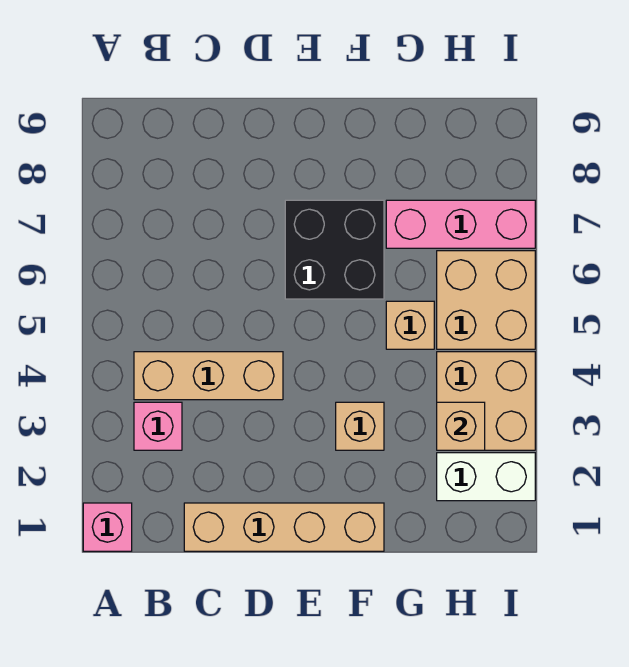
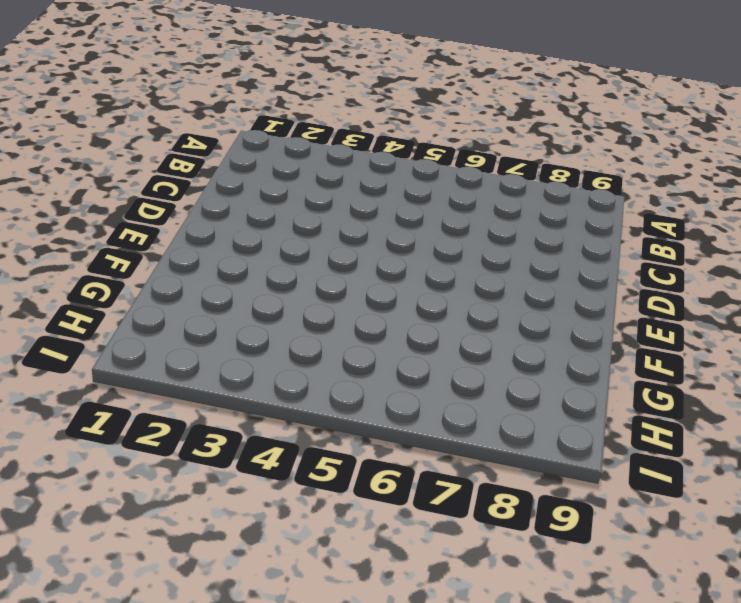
none -> pink brick A1 level 1
none -> pink brick B3 level 1
none -> tan brick B4:D4 level 1

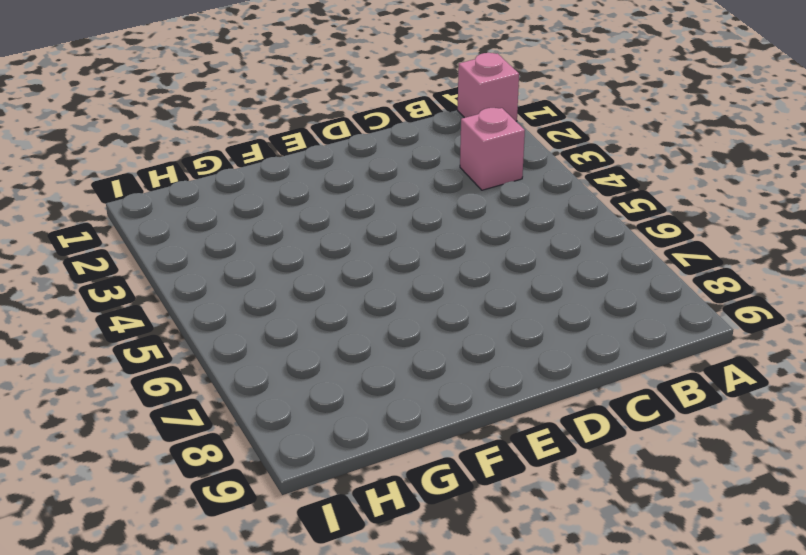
none -> tan brick B4:D4 level 1
none -> tan brick C1:F1 level 1
none -> black brick E6:F7 level 1

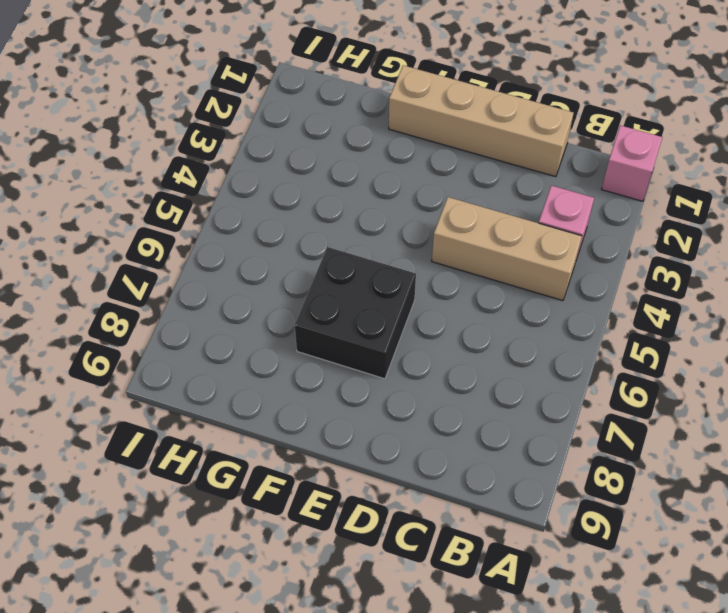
none -> tan brick F3 level 1
none -> tan brick G5 level 1
none -> pink brick G7:I7 level 1

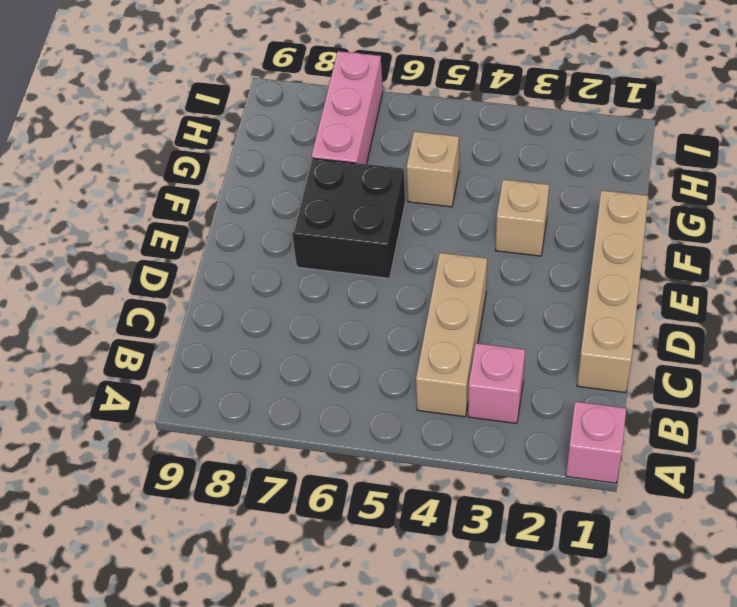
none -> white brick H2:I2 level 1
none -> tan brick H3:I4 level 1
none -> tan brick H5:I6 level 1

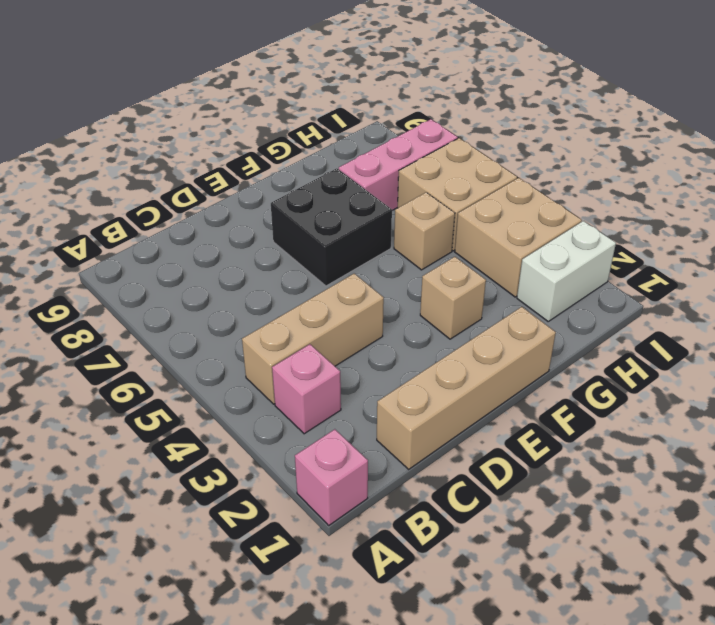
none -> tan brick H3 level 2

